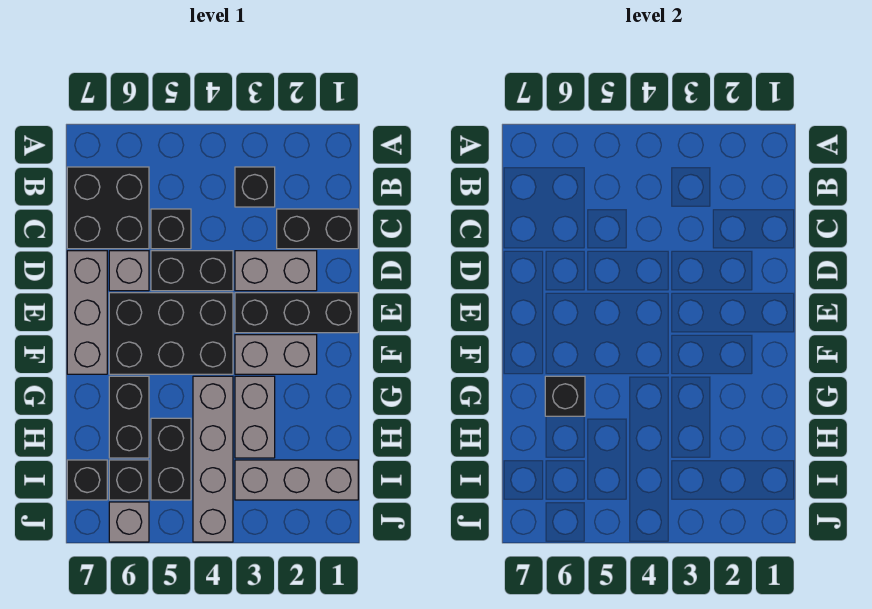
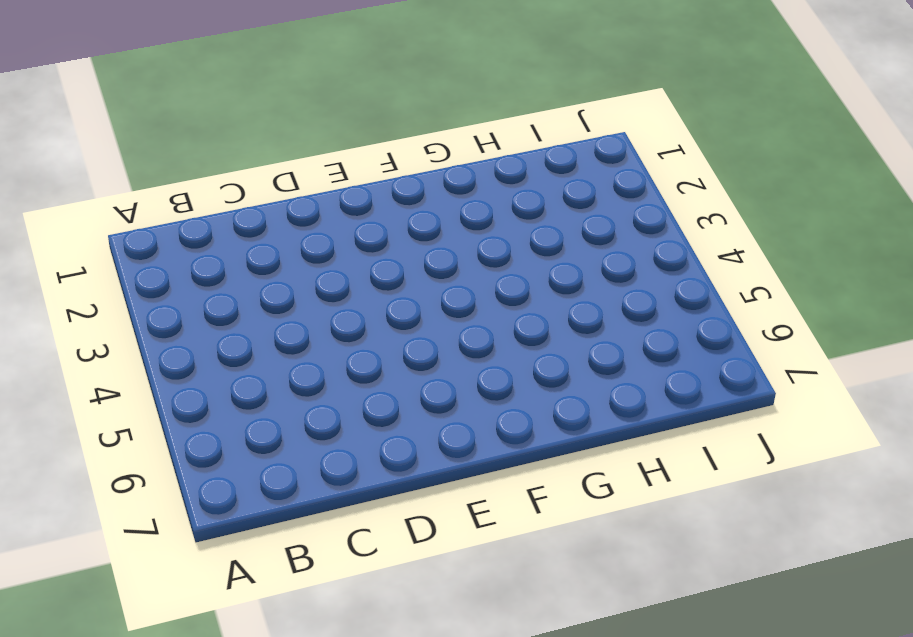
none -> black brick B3 level 1
none -> black brick B6:C7 level 1
none -> black brick C1:C2 level 1

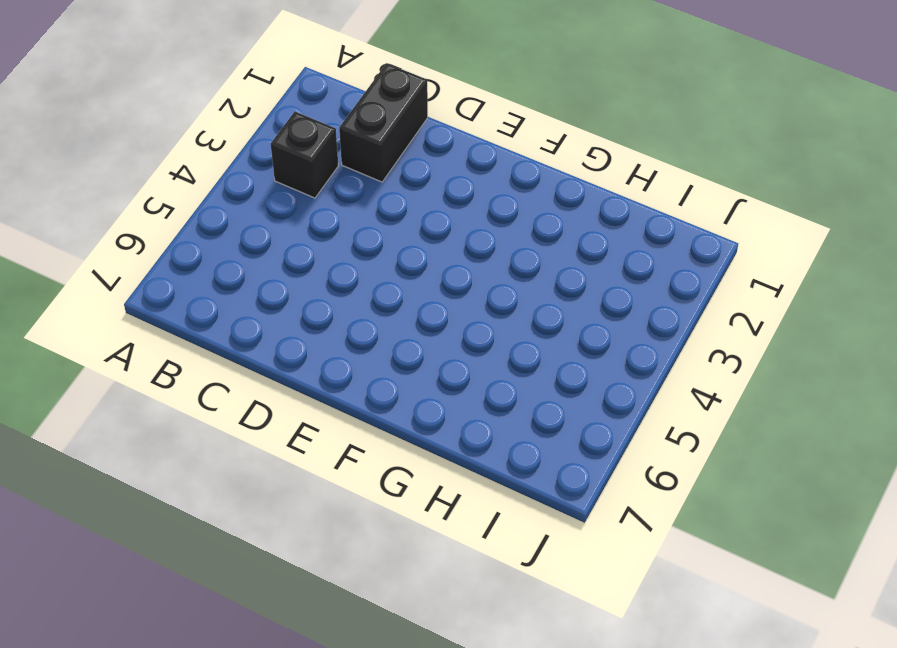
none -> black brick B6:C7 level 1
none -> black brick C5 level 1
none -> grey brick D2:D3 level 1

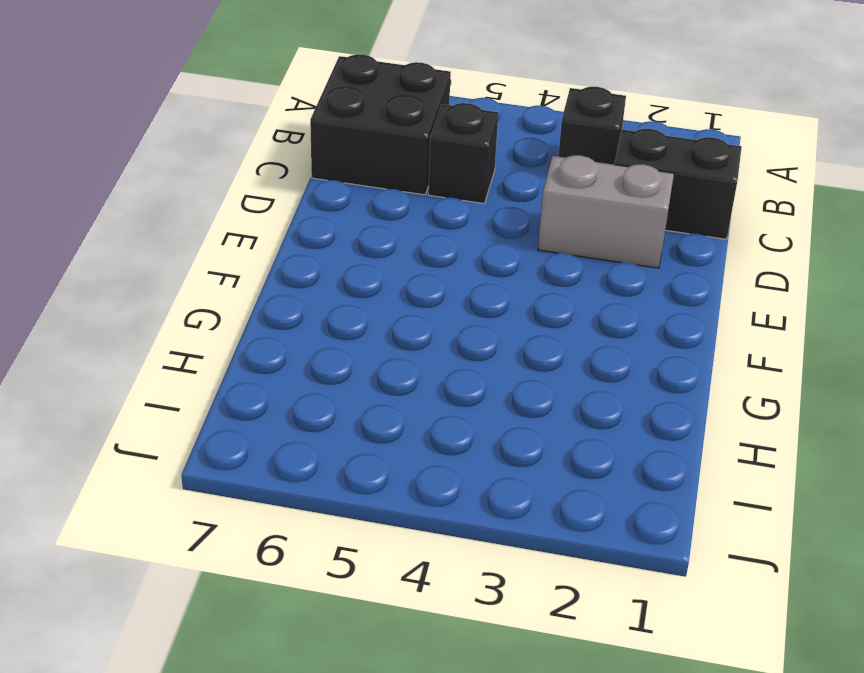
none -> black brick D4:D5 level 1
none -> grey brick D6 level 1
none -> grey brick D7:F7 level 1

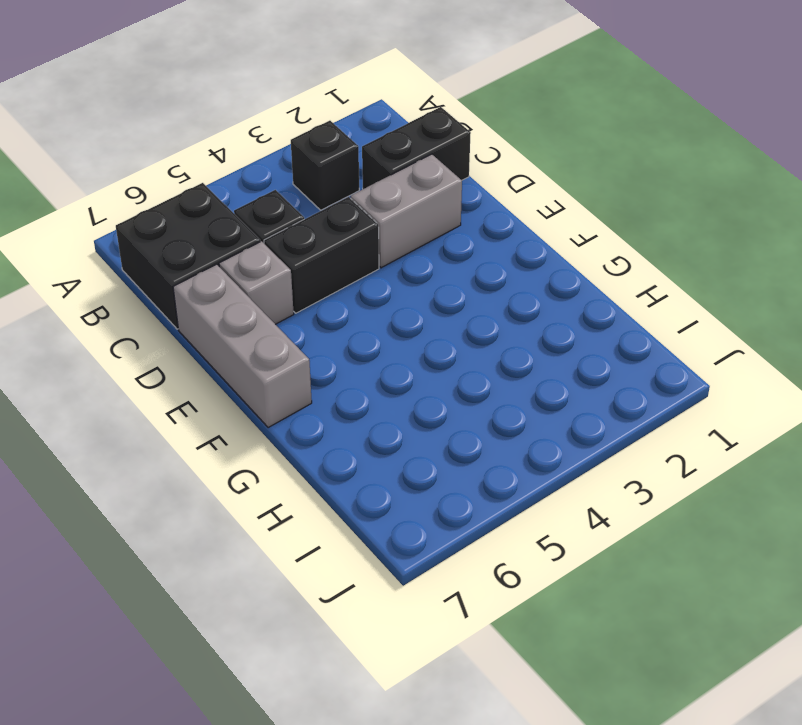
none -> black brick E1:E3 level 1
none -> black brick E4:F6 level 1
none -> grey brick F2:F3 level 1

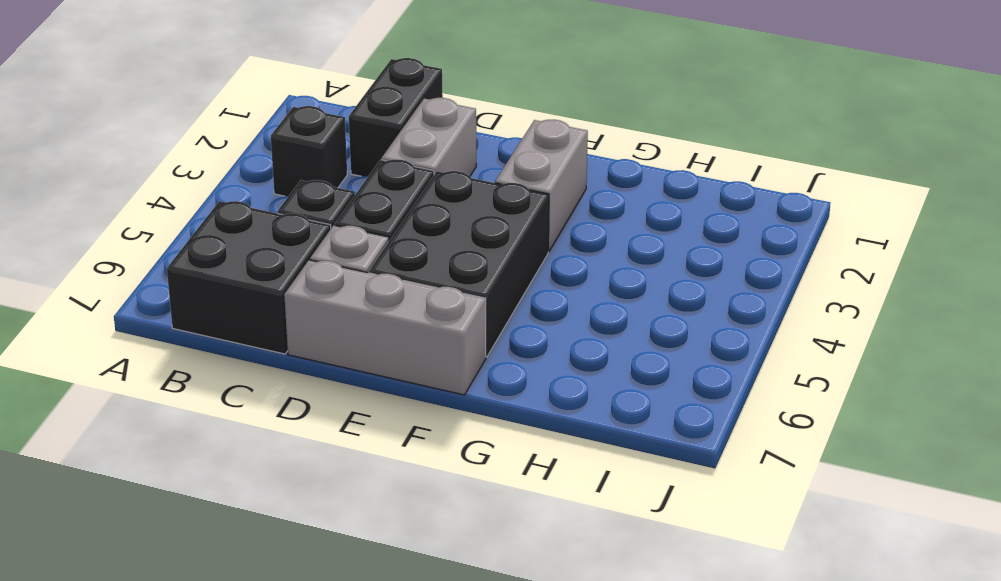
none -> black brick E1:E3 level 1
none -> grey brick G3:H3 level 1
none -> grey brick G4:J4 level 1

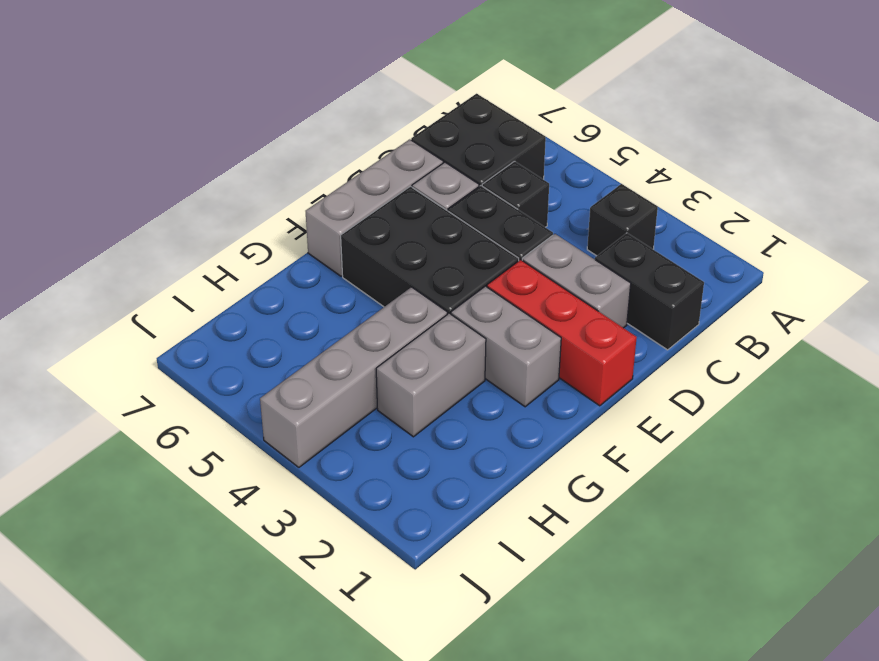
red brick E1:E3 level 1 -> black brick E1:E3 level 1
none -> black brick G6:H6 level 1
none -> black brick H5:I5 level 1
none -> grey brick I1:I3 level 1

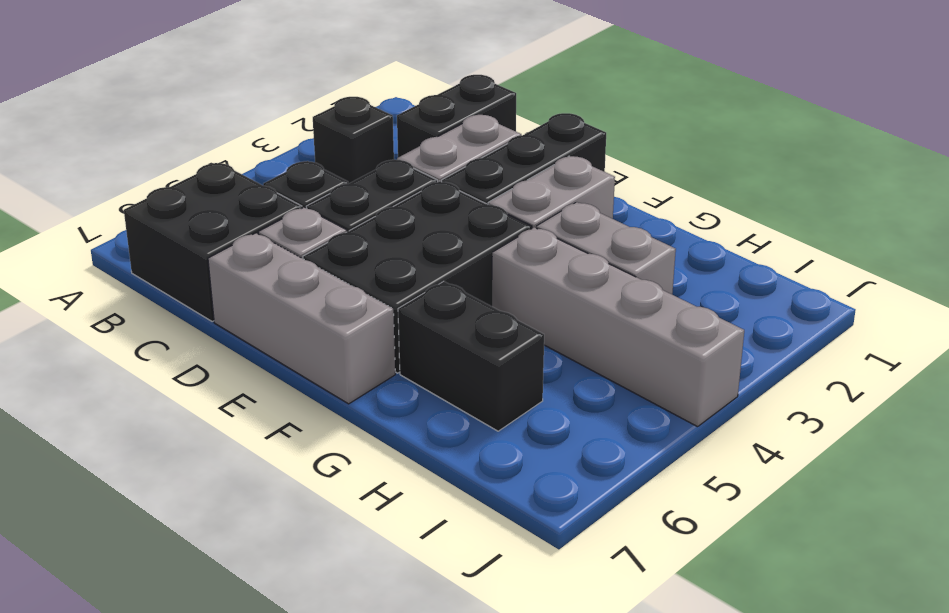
none -> black brick H5:I5 level 1
none -> grey brick I1:I3 level 1
none -> black brick I6 level 1

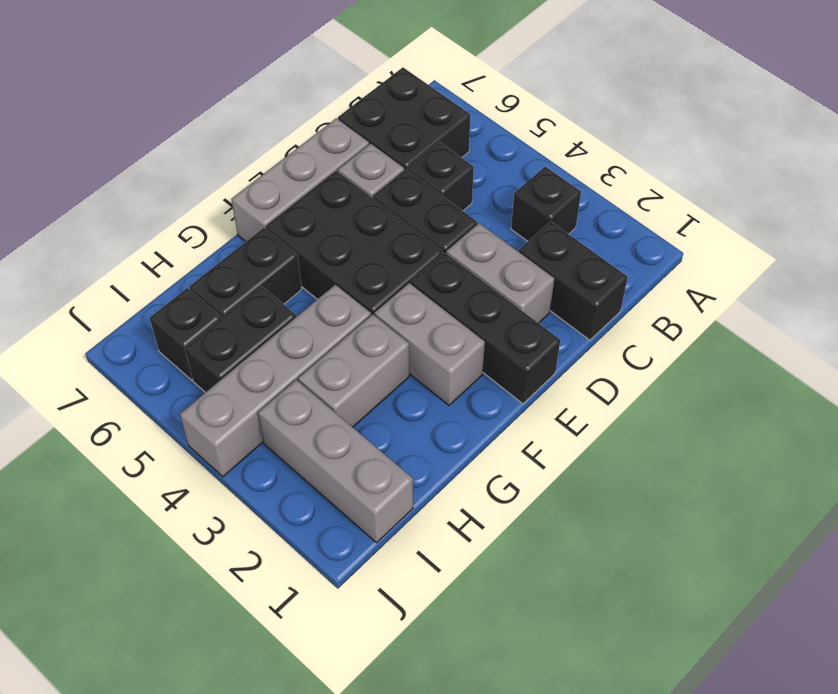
none -> black brick I7 level 1
none -> grey brick J6 level 1
none -> black brick G6 level 2

